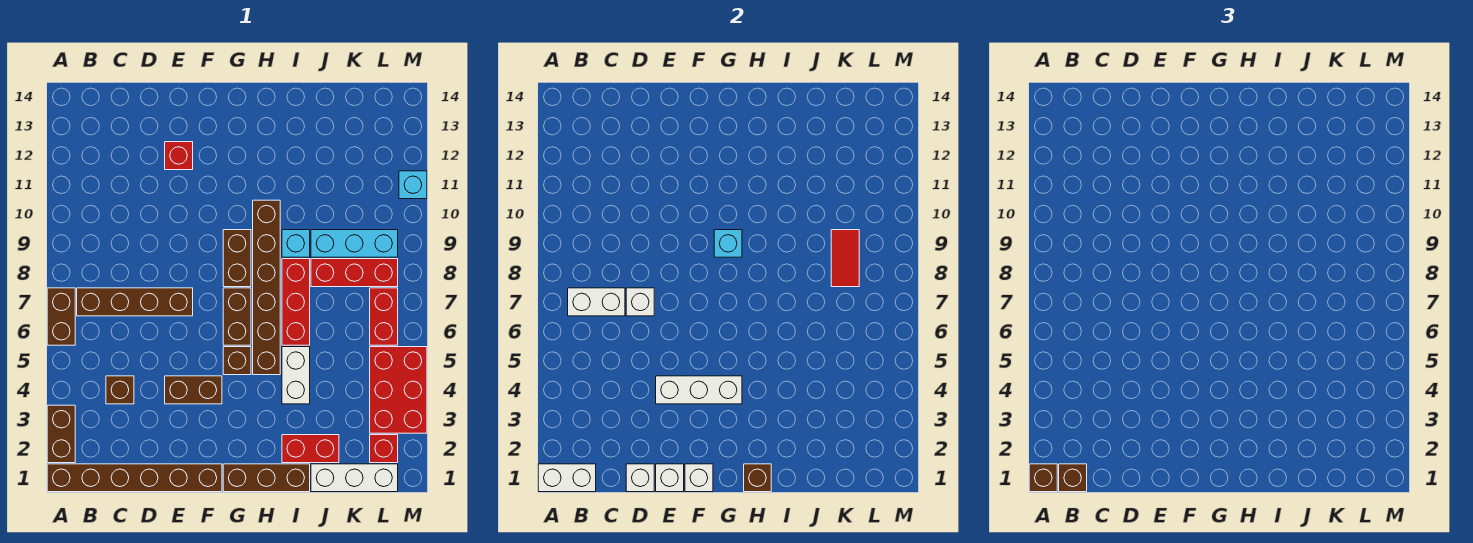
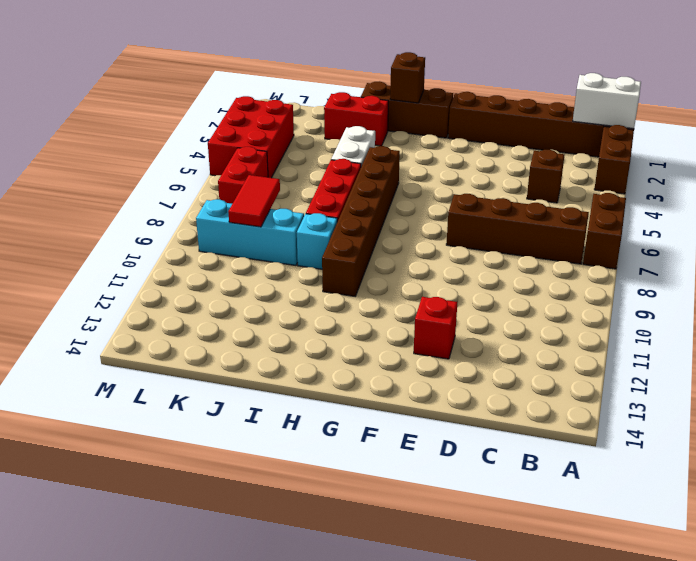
none -> brown brick E4:F4 level 1
none -> brown brick G5 level 1
none -> brown brick G6:G7 level 1
none -> brown brick G8:G9 level 1

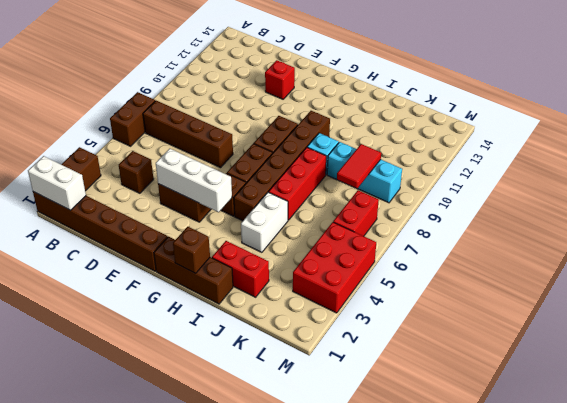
none -> white brick J1:L1 level 1
none -> red brick J8:L8 level 1
none -> red brick L2 level 1
none -> cyan brick M11 level 1

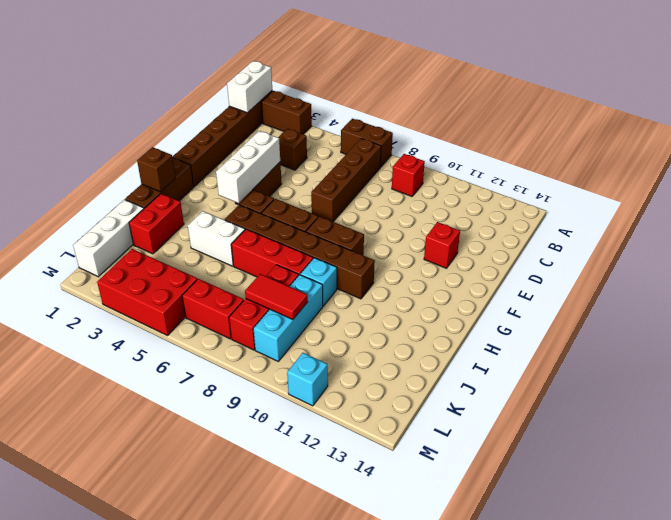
red brick B9 level 1 -> red brick L2 level 1
none -> white brick B7:C7 level 2
none -> white brick D1 level 2
none -> white brick D7 level 2
none -> white brick E1 level 2

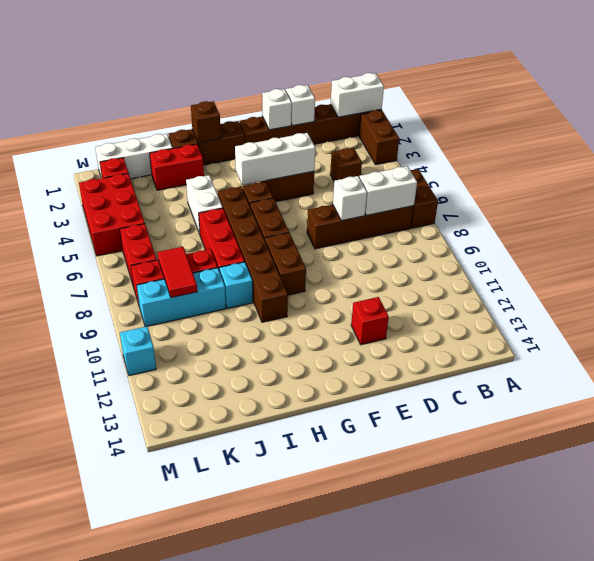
none -> white brick F1 level 2
none -> cyan brick G9 level 2
none -> brown brick A1 level 3
none -> brown brick B1 level 3

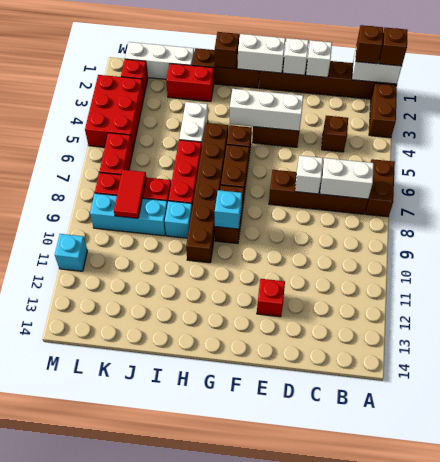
white brick F1:G1 level 2 -> white brick F1 level 2

